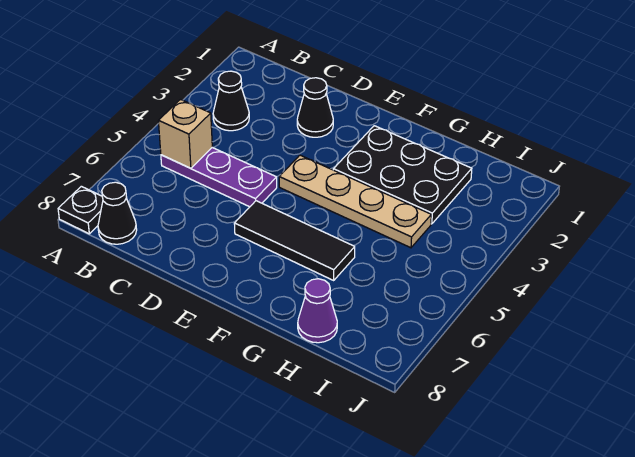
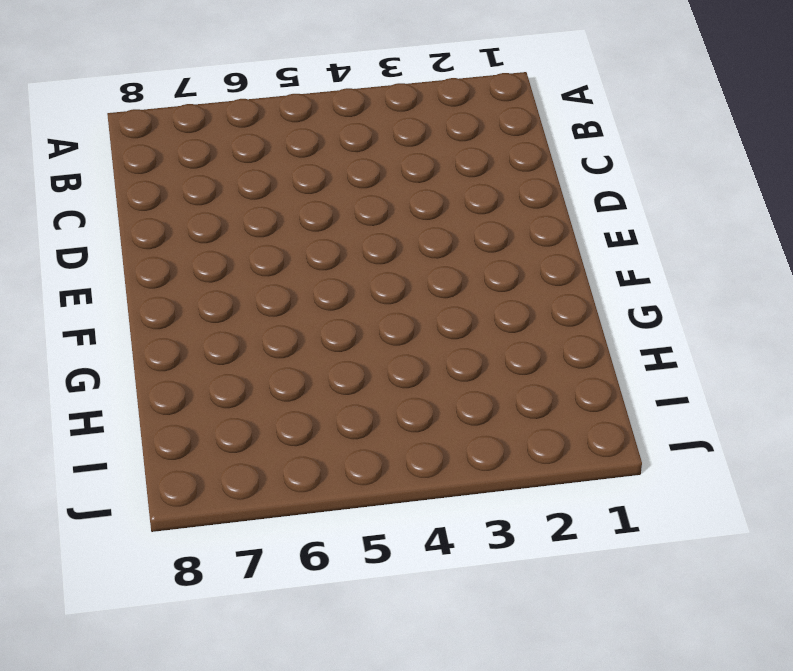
none -> black plate A8 level 1
none -> black cone B3 level 1

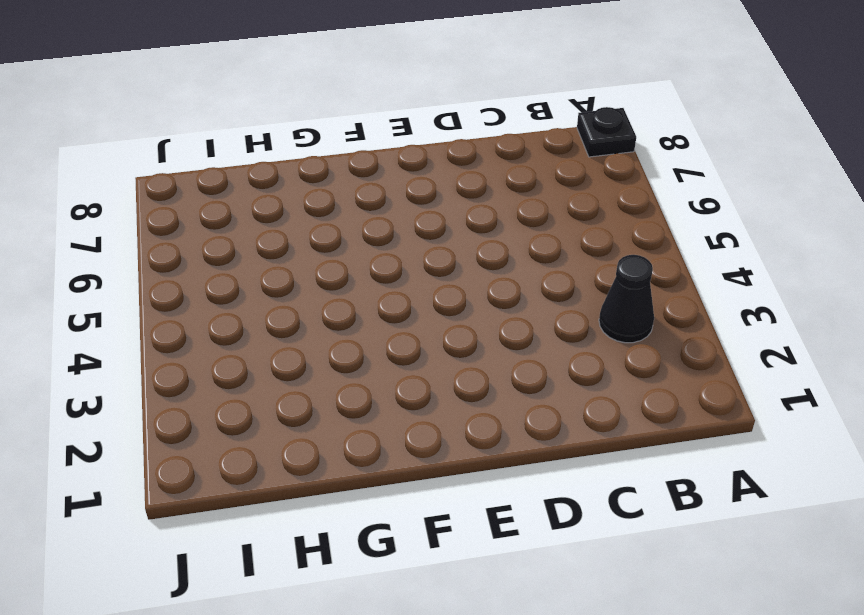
none -> purple plate B5:D5 level 1
none -> black cone B8 level 1

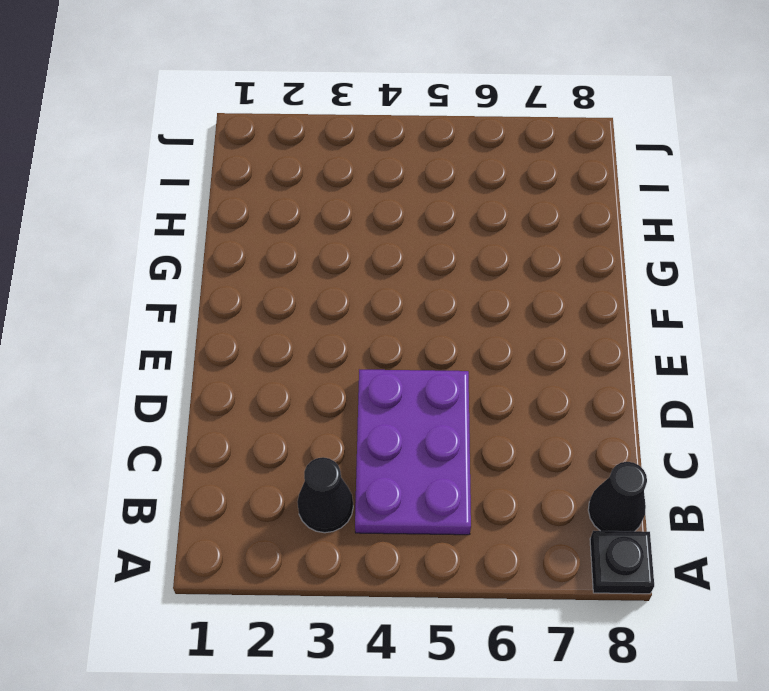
purple plate B4:D5 level 1 -> purple plate B5:D5 level 1
none -> black cone D2 level 1
none -> tan plate E4:H4 level 1

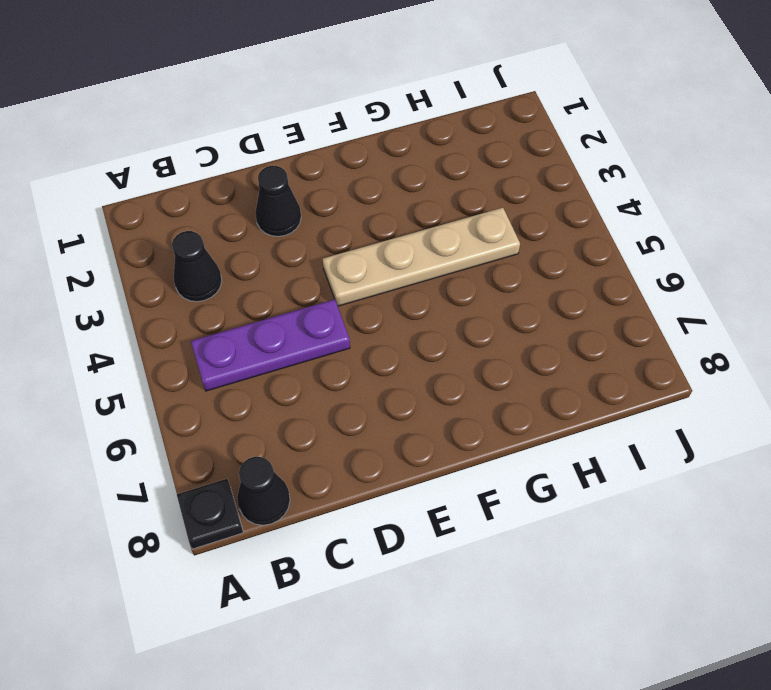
none -> black tile E6:G6 level 1
none -> black plate F2:H3 level 1

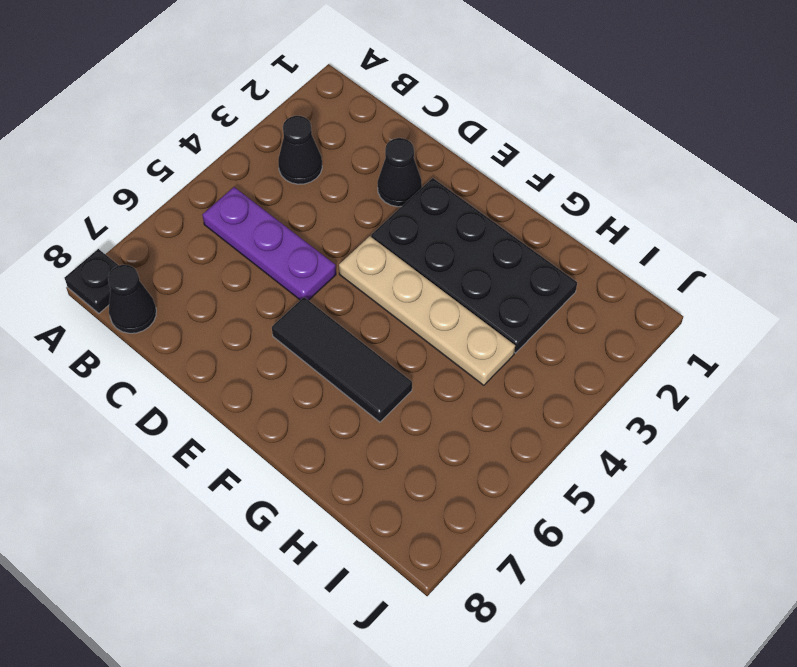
black plate E2:H3 level 1 -> black plate F2:H3 level 1
none -> purple cone H8 level 1
none -> tan brick B5 level 2

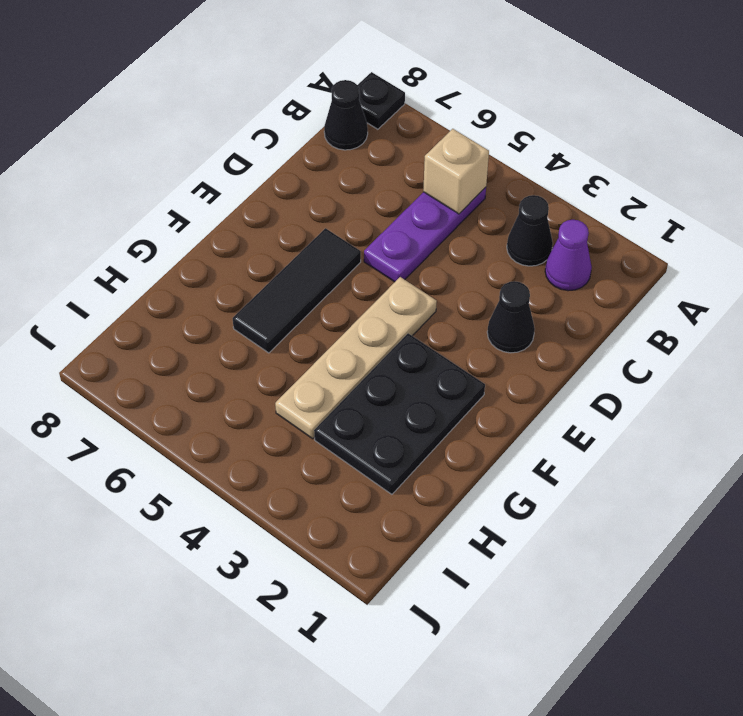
purple cone B2 level 1 -> purple cone H8 level 1

